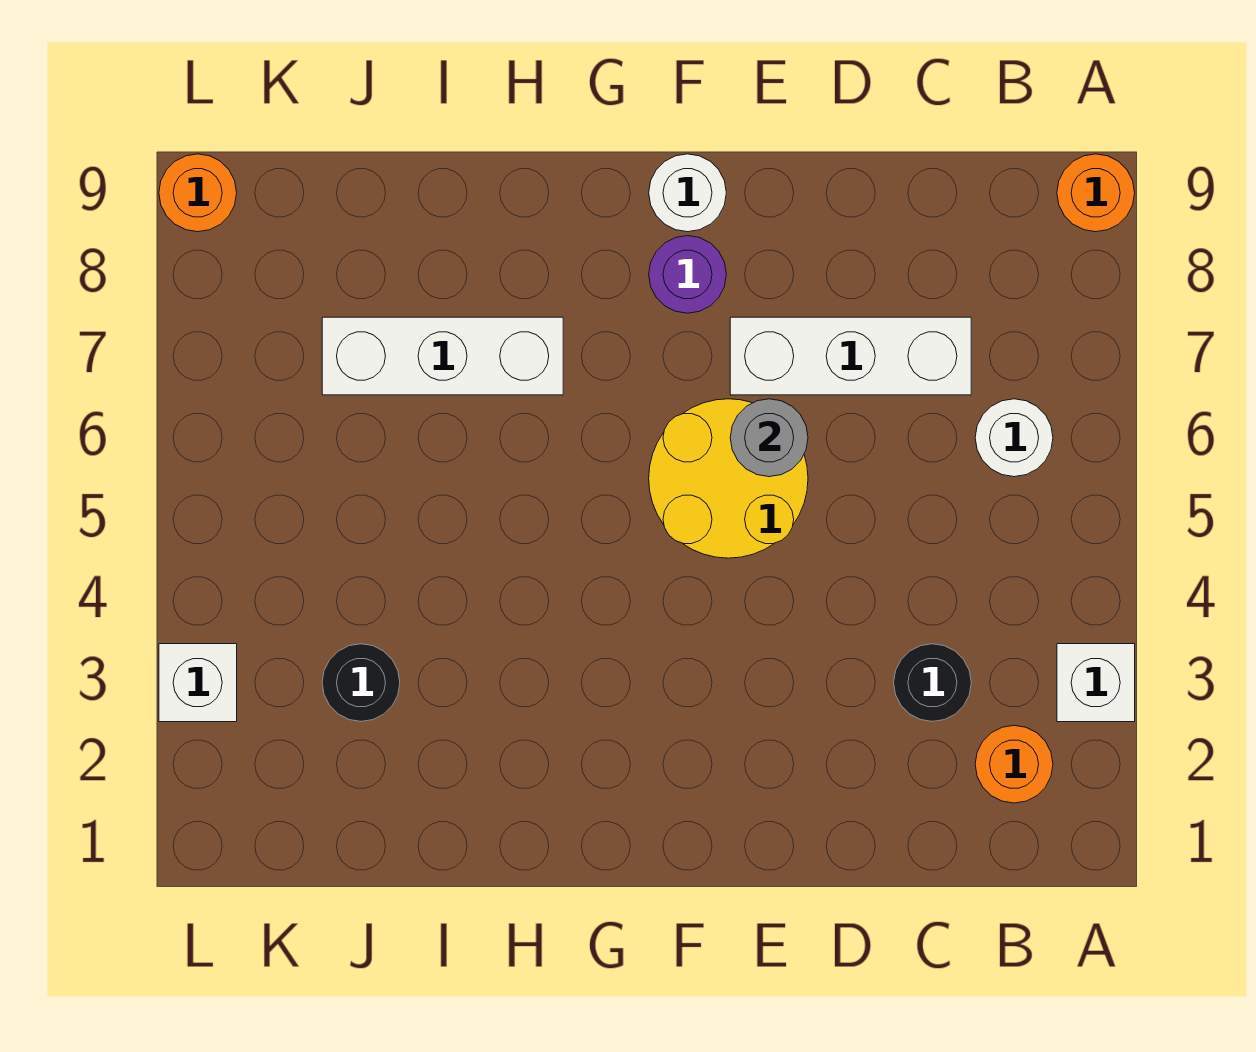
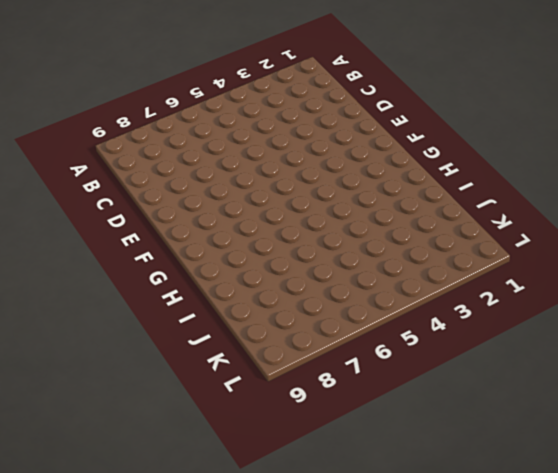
none -> white brick A3 level 1
none -> orange round brick A9 level 1
none -> orange round brick B2 level 1

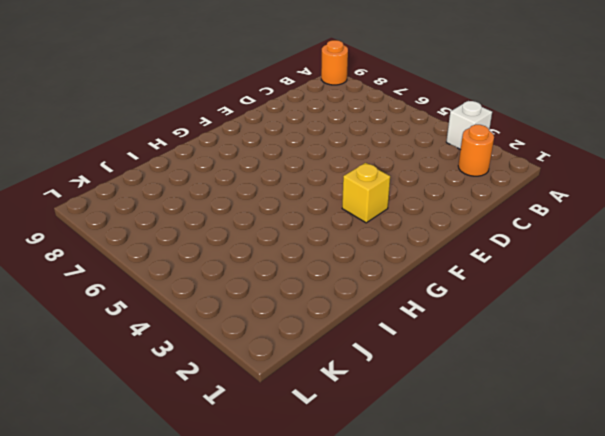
yellow brick F3 level 1 -> none
none -> white round brick B6 level 1
none -> black round brick C3 level 1
none -> white brick C7:E7 level 1

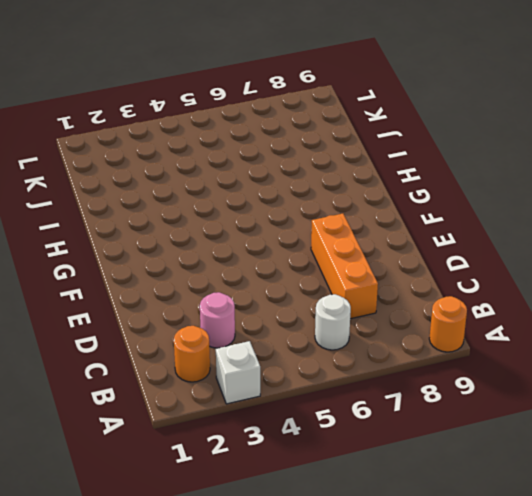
pink round brick C3 level 1 -> black round brick C3 level 1
orange brick C7:E7 level 1 -> white brick C7:E7 level 1
none -> yellow round brick E5:F6 level 1
none -> purple round brick F8 level 1
none -> white round brick F9 level 1

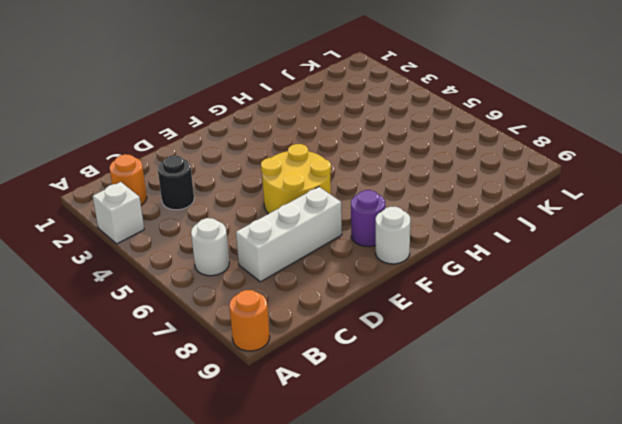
none -> white brick H7:J7 level 1
none -> black round brick J3 level 1
none -> white brick L3 level 1

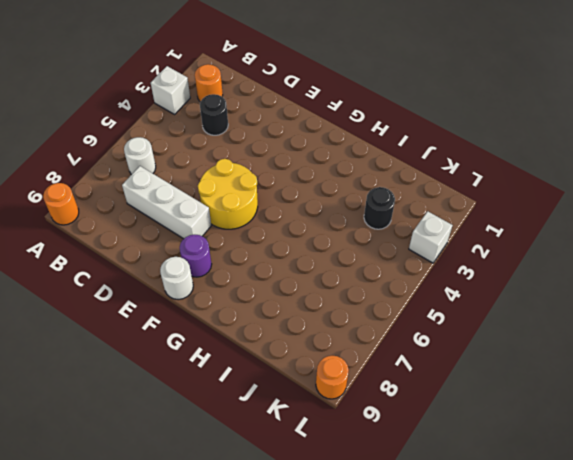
none -> white brick H7:J7 level 1
none -> grey round brick E6 level 2

